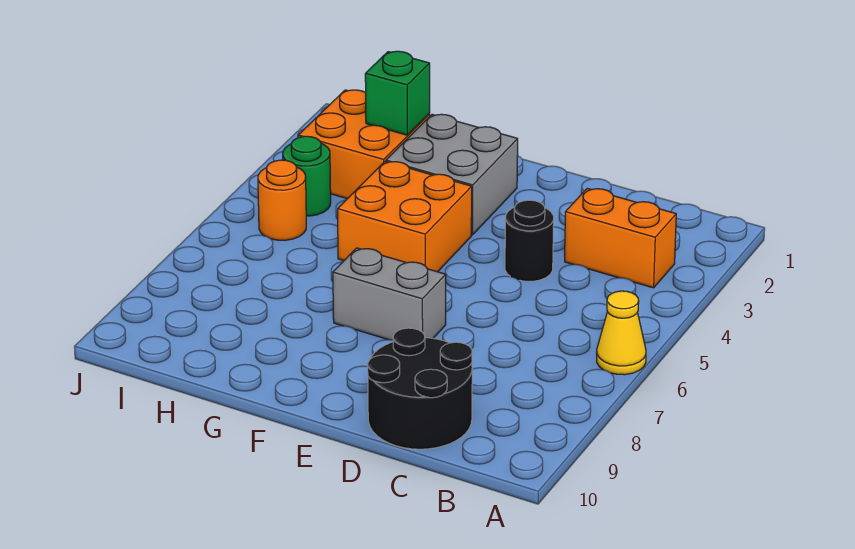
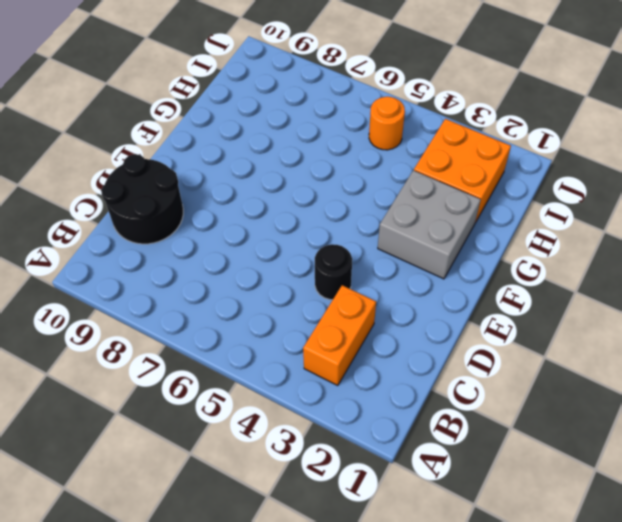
none -> yellow cone A6 level 1
none -> grey brick E7:F7 level 1

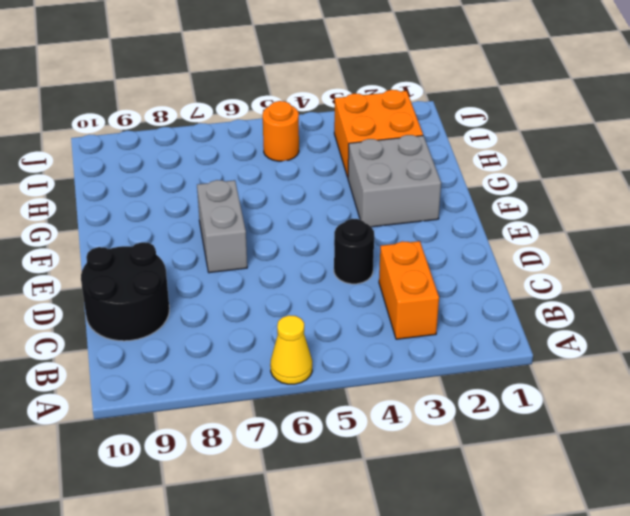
none -> orange brick F4:G5 level 1
none -> green round brick I4 level 1

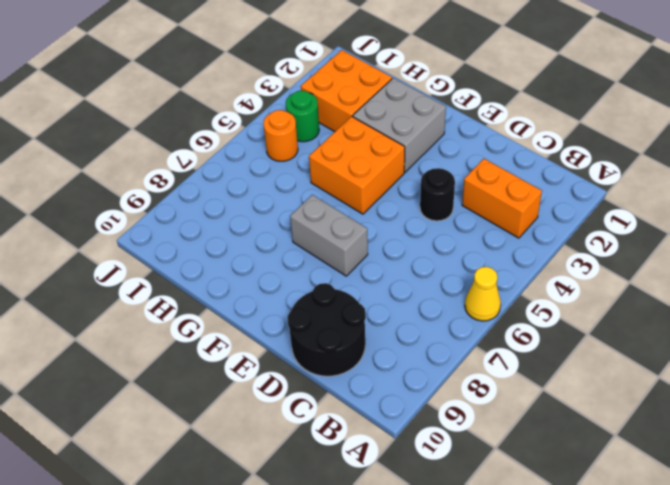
none -> green brick H2 level 2

